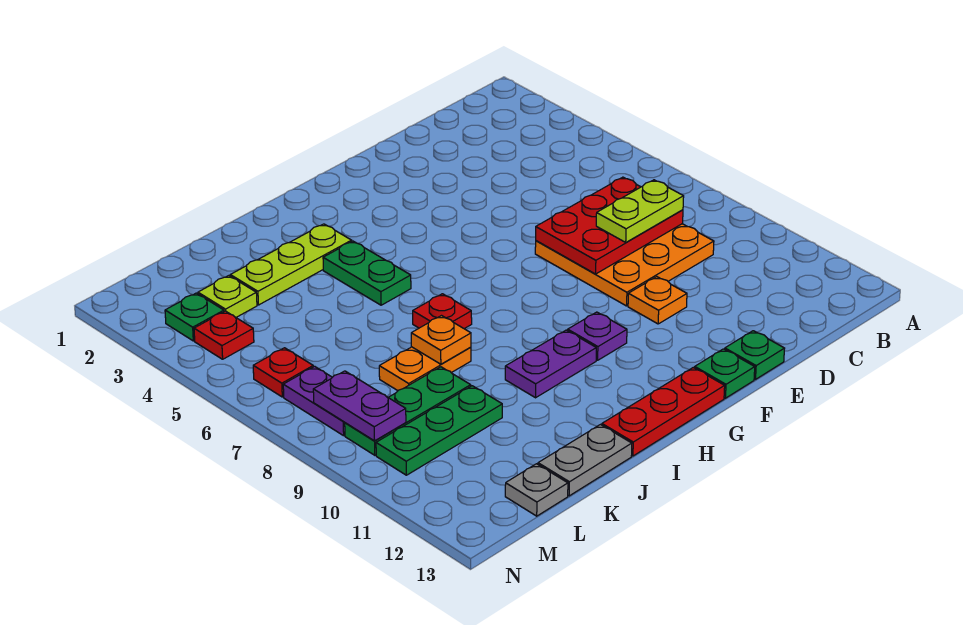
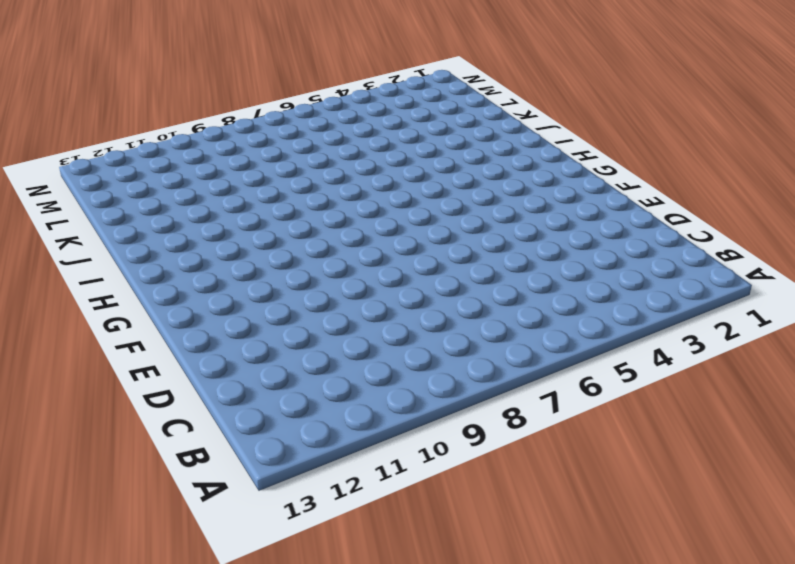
none -> orange plate C7:E9 level 1
none -> orange plate E10 level 1
none -> green plate E13 level 1

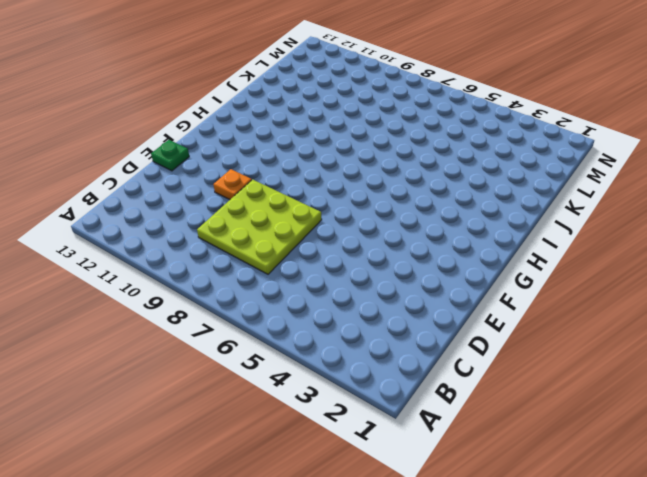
lime plate C7:E9 level 1 -> orange plate C7:E9 level 1
none -> green plate F13 level 1
none -> purple plate G10 level 1
none -> red plate G13:I13 level 1

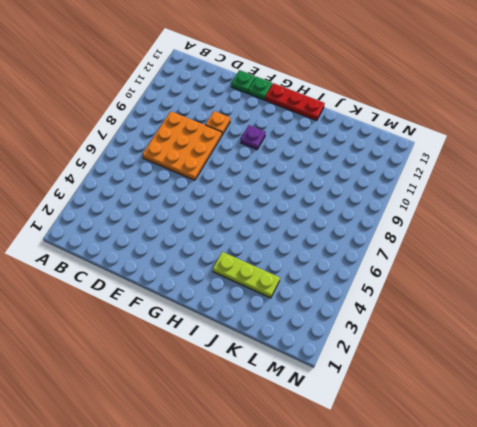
none -> purple plate H10:I10 level 1
none -> green plate I4:I5 level 1
none -> red plate I7 level 1

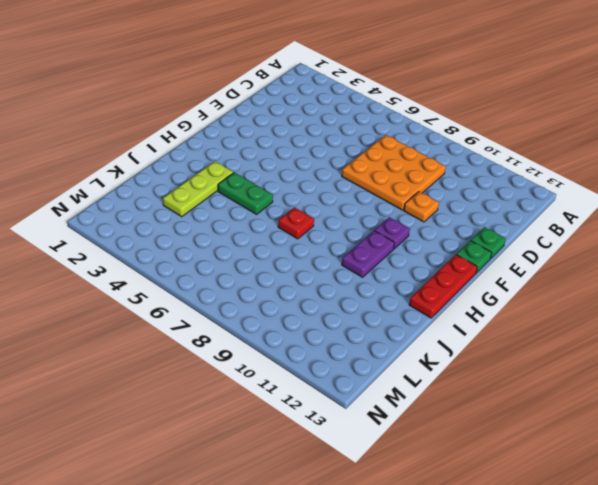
none -> orange plate J8:K8 level 1
none -> grey plate J13:K13 level 1
none -> green plate K9:M9 level 1

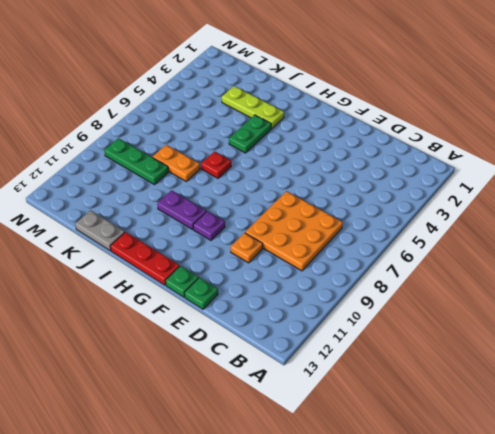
none -> green plate K10:M10 level 1
none -> lime plate L3 level 1
none -> grey plate L13 level 1

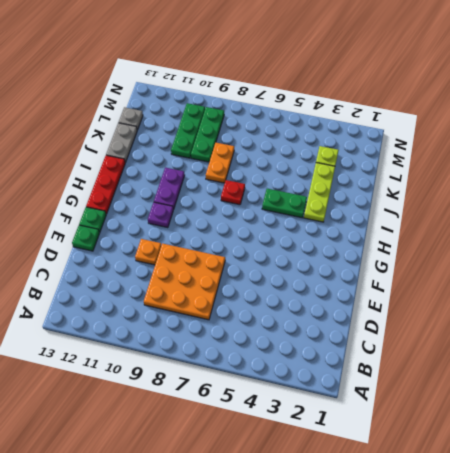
none -> green plate M3 level 1
none -> red plate M4 level 1
none -> red plate M6 level 1

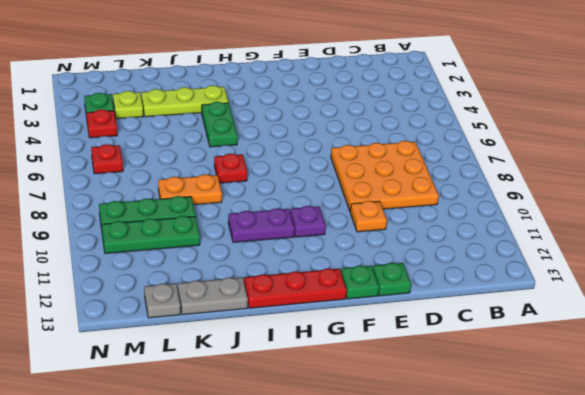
none -> purple plate M7:M8 level 1
none -> red plate C7:E8 level 2
none -> orange plate J8 level 2

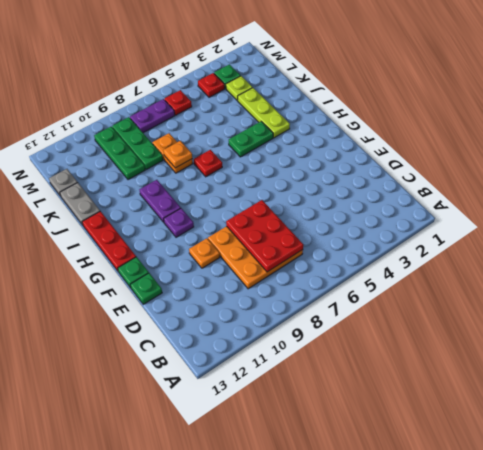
none -> purple plate M8:M9 level 2
none -> lime plate C8:D8 level 3

